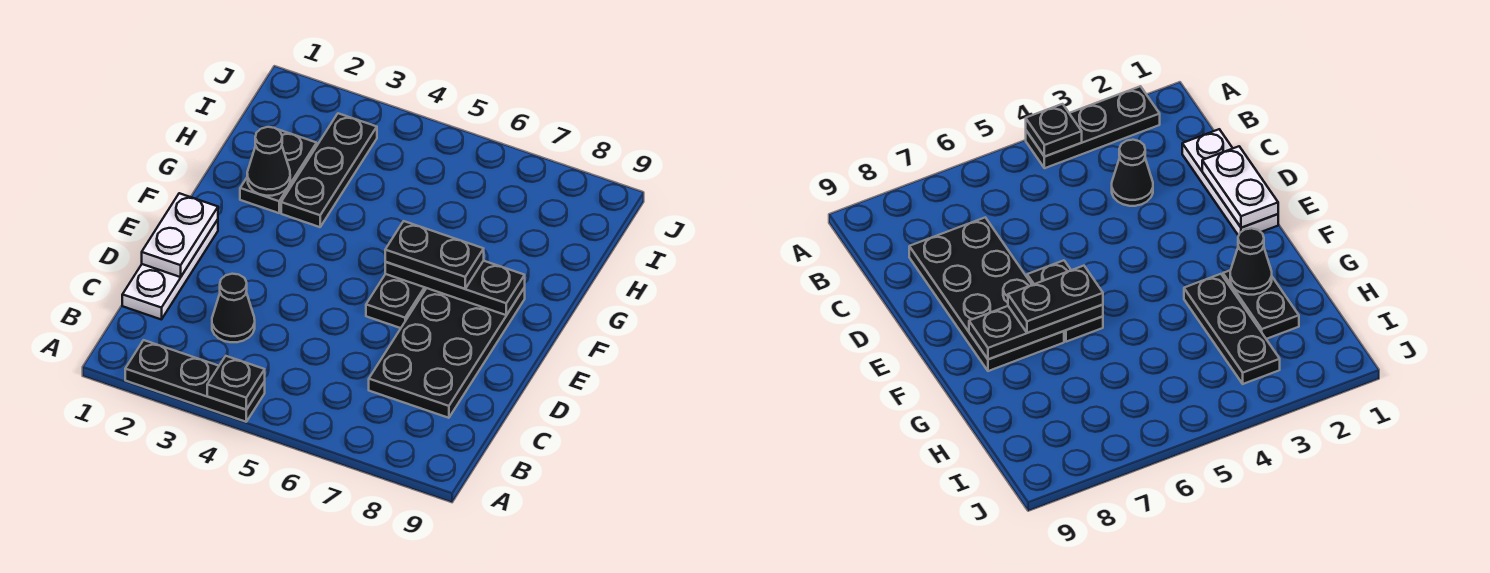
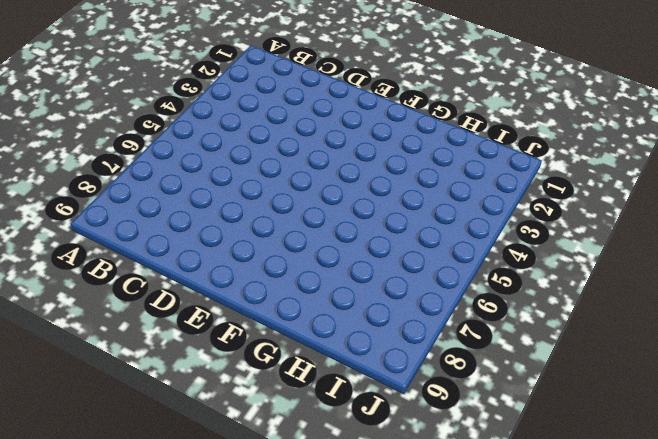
none -> black plate A2:A4 level 1
none -> white plate C1:E1 level 1
none -> black cone C3 level 1

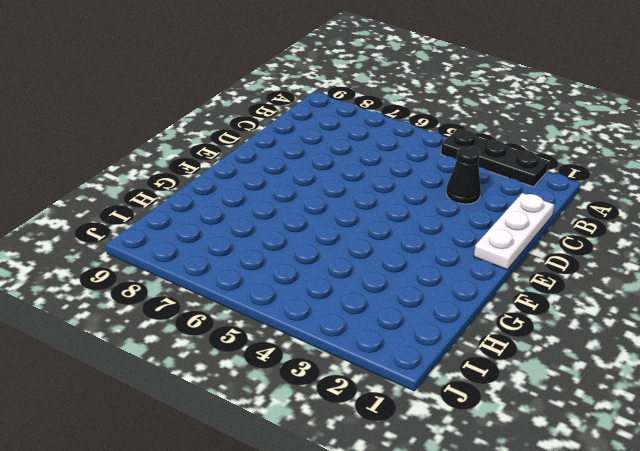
none -> black plate C7:F8 level 1
none -> black plate E6:F6 level 1
none -> black plate G2:H2 level 1

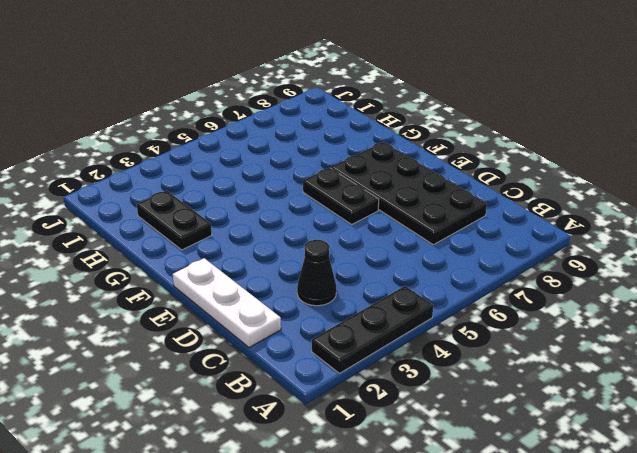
none -> black plate G3:I3 level 1
none -> black plate A4 level 2
none -> white plate D1:E1 level 2

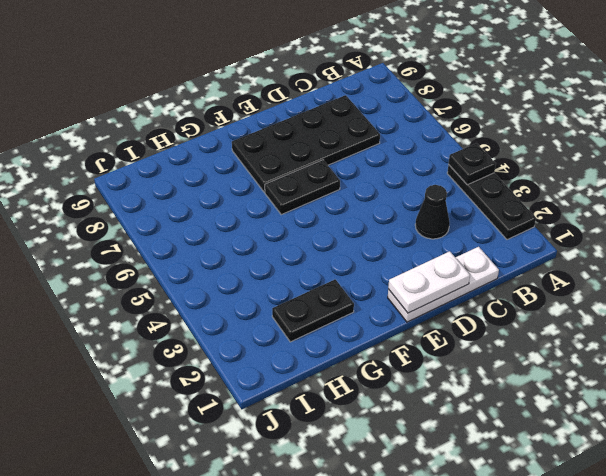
none -> black plate G3:I3 level 1
none -> black plate F6:F8 level 2
none -> black cone G2 level 2

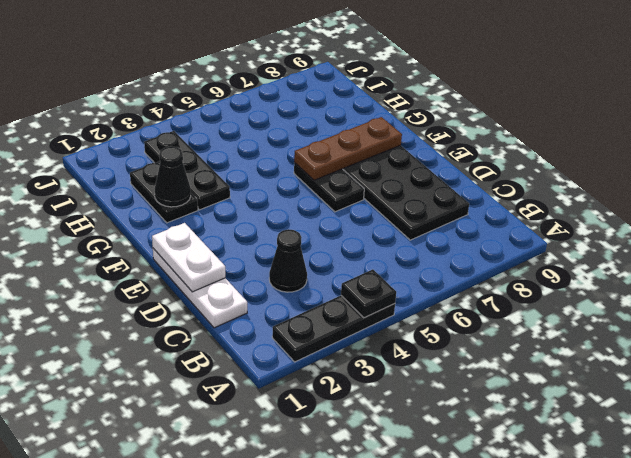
brown plate F6:F8 level 2 -> black plate F6:F8 level 2
none -> black plate F6:F7 level 3

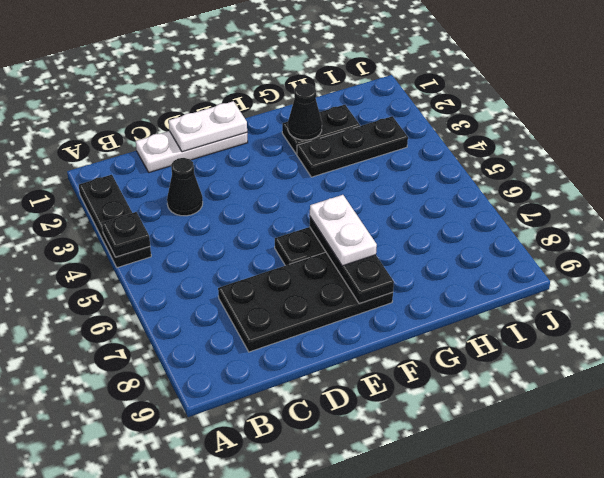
white plate F6:F7 level 3 -> black plate F6:F7 level 3

